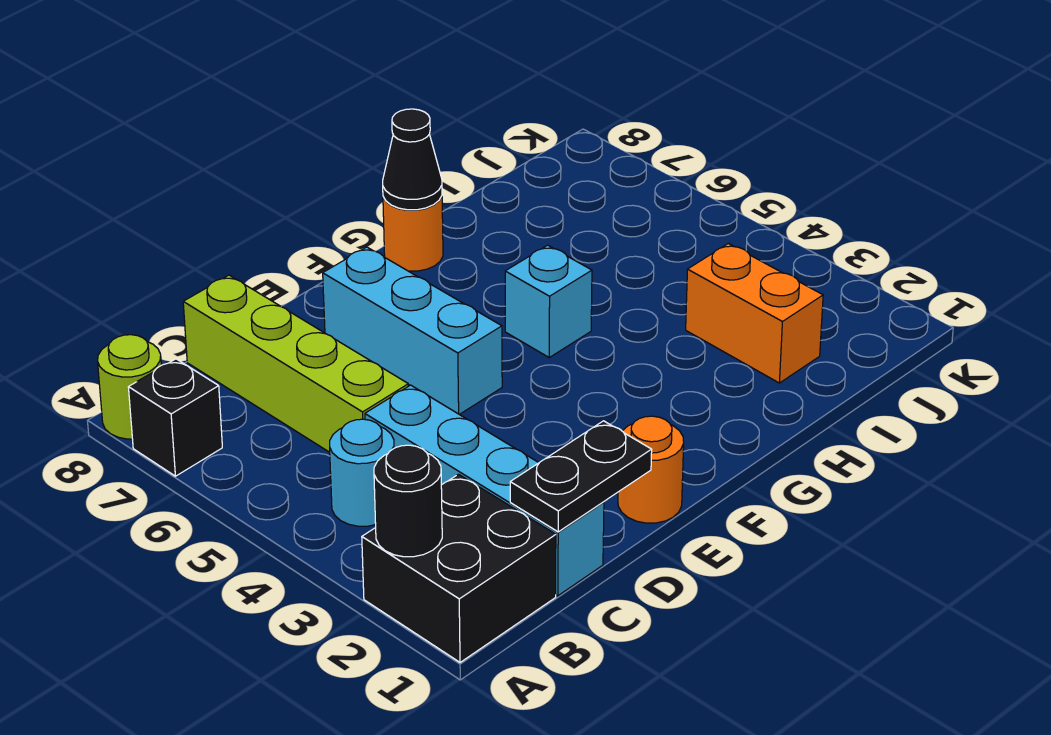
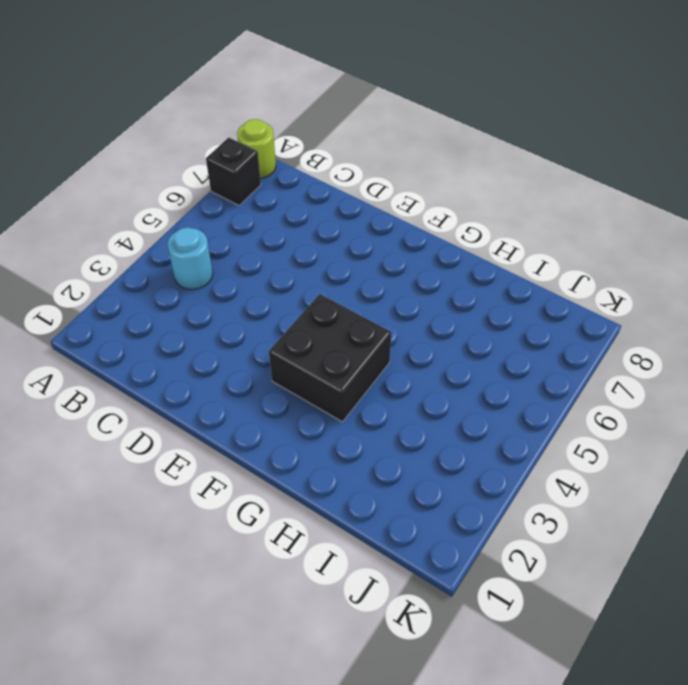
black brick F3:G4 level 1 -> black brick A1:B2 level 1
none -> cyan brick C1:C4 level 1
none -> lime brick C5:C8 level 1
none -> orange round brick E1 level 1

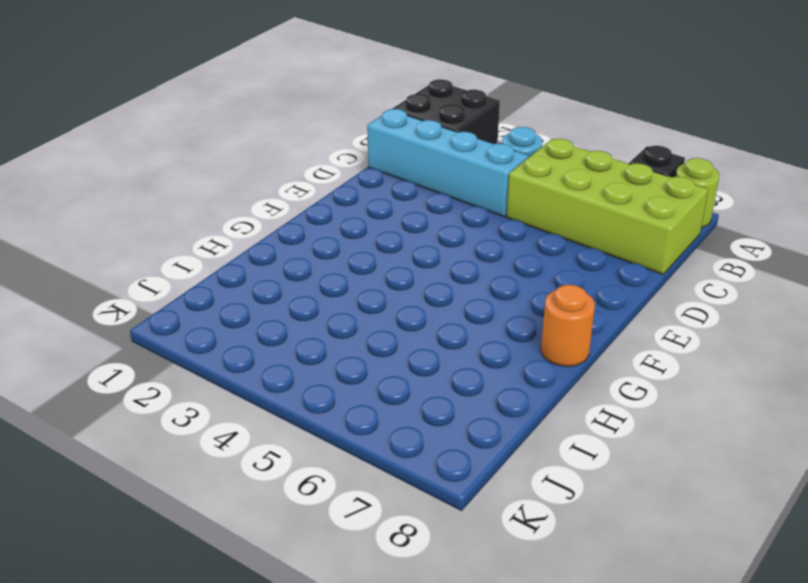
lime brick B5:C8 level 1 -> lime brick C5:C8 level 1
none -> orange round brick E1 level 1
none -> cyan brick E5:E7 level 1
none -> cyan brick G5 level 1

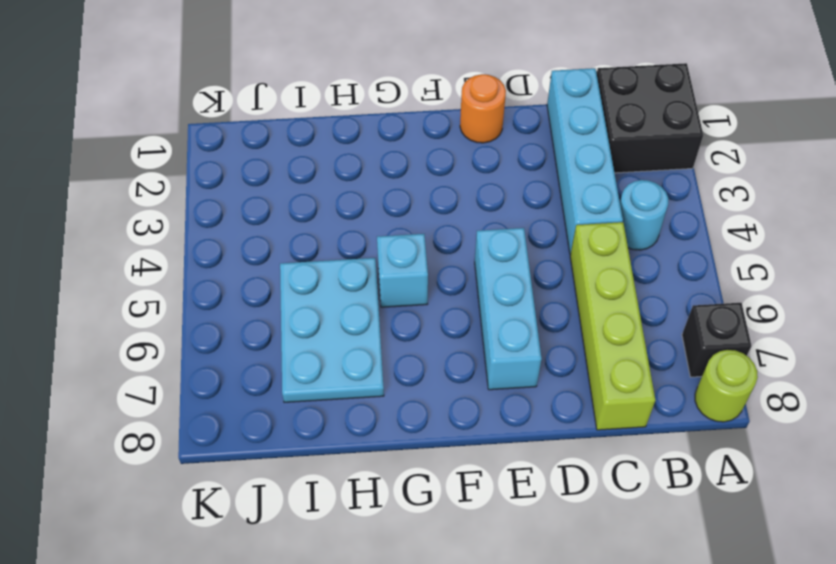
cyan plate H5:I7 level 1 -> none
none -> orange round brick G8 level 1
none -> orange brick I2:I3 level 1
none -> black round brick A2 level 2

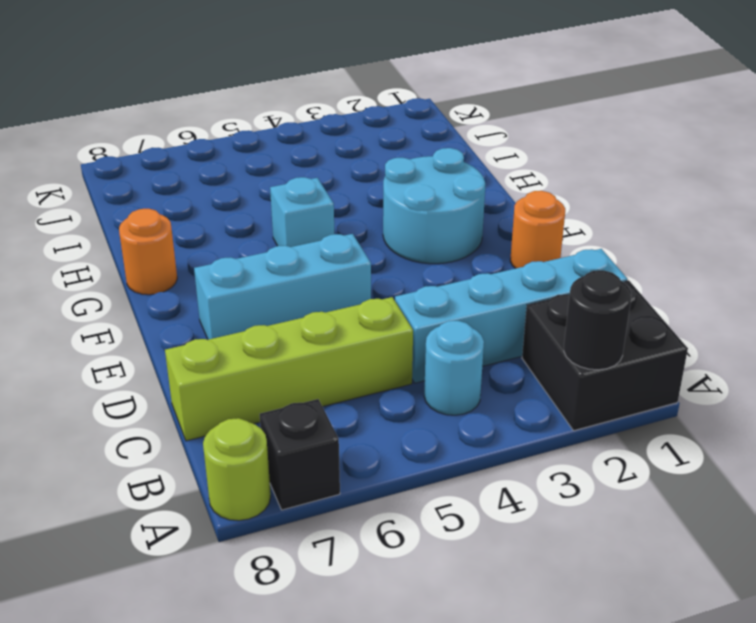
cyan round brick F2:G3 level 1 -> none
none -> orange brick I2:I3 level 1
none -> black plate C1:D1 level 2
none -> black cone G8 level 2

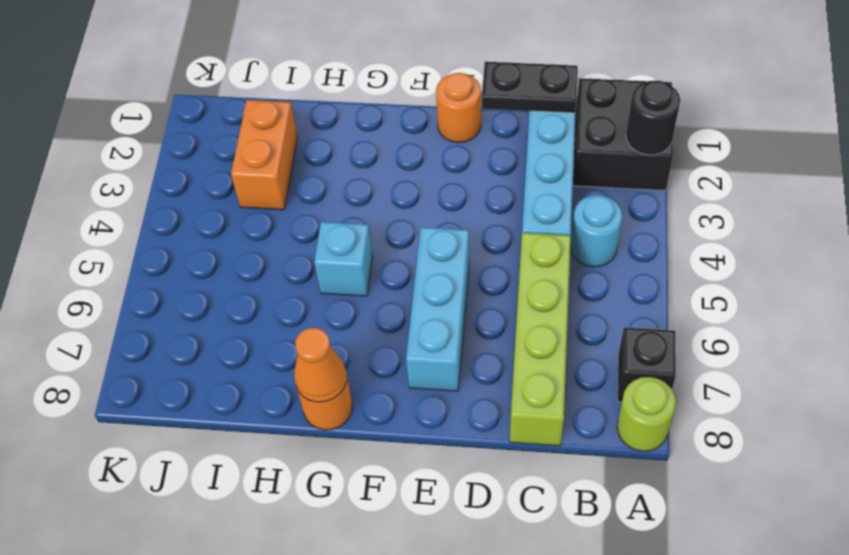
orange cone G8 level 2 -> black cone G8 level 2

